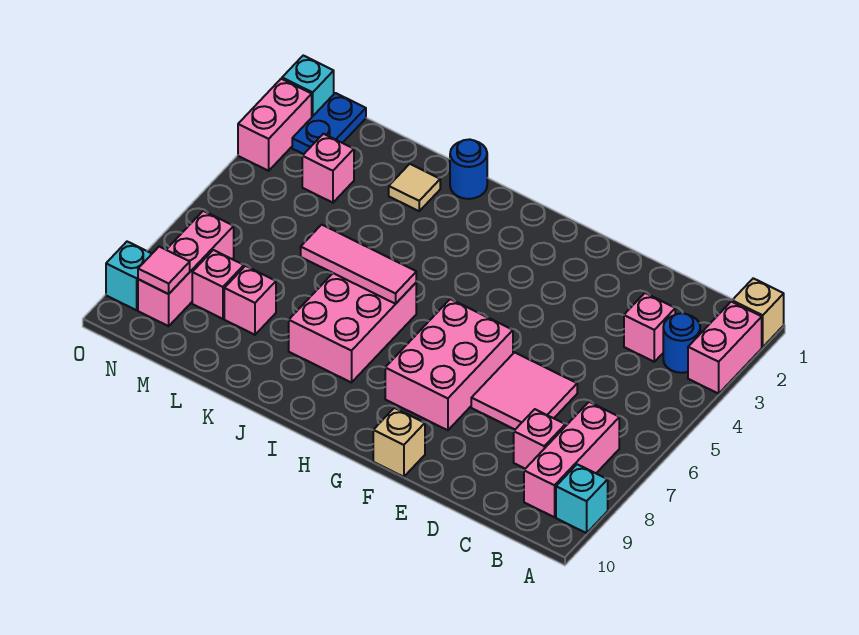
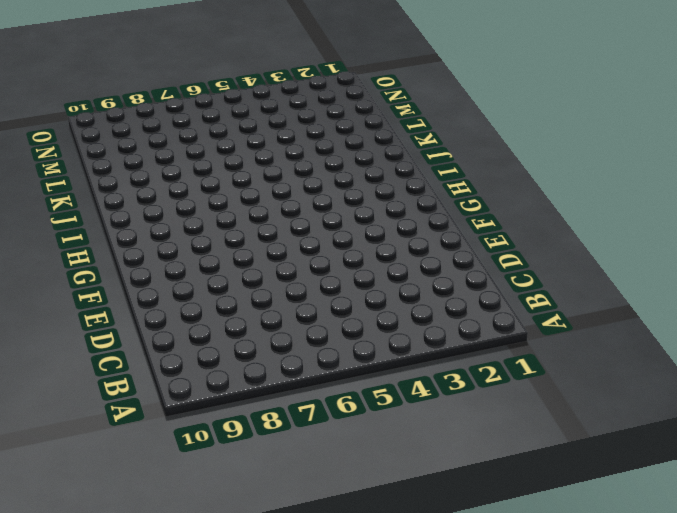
none -> tan brick A1 level 1
none -> pink brick A2:A3 level 1
none -> cyan brick A9 level 1

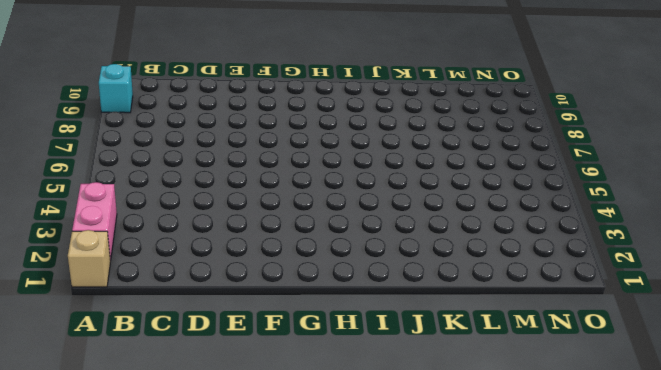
none -> blue round brick B3 level 1
none -> pink brick B7:B9 level 1
none -> pink brick C3 level 1

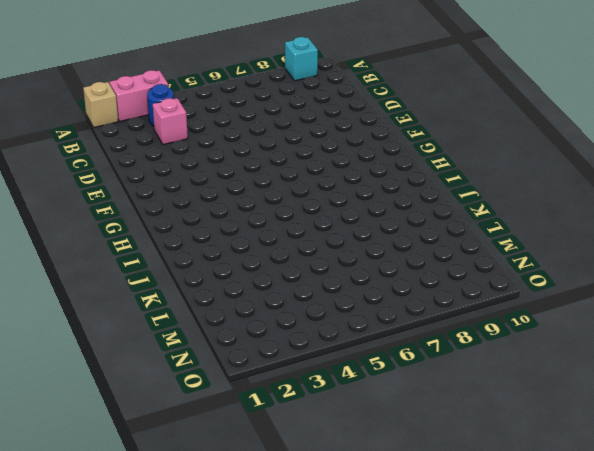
none -> pink brick B7:B9 level 1
none -> pink brick C8 level 1
none -> pink tile D6:E7 level 1

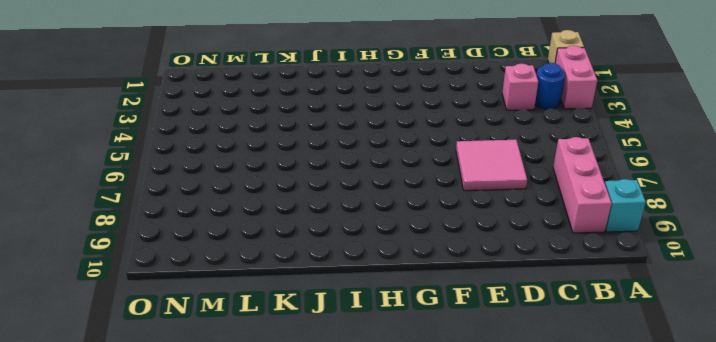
none -> pink brick C8 level 1
none -> pink brick F6:G8 level 1
none -> tan brick F10 level 1

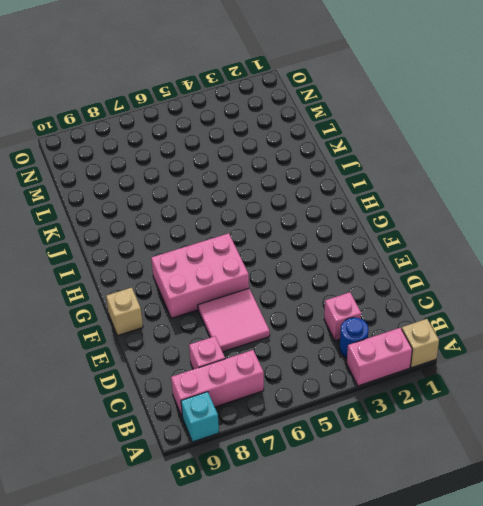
none -> pink brick I6:J8 level 1
none -> blue round brick J1 level 1
none -> tan tile K2 level 1

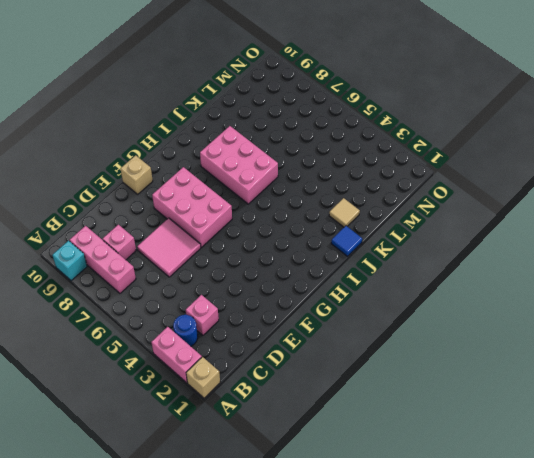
blue tile J1 level 1 -> blue round brick J1 level 1
none -> pink brick L8 level 1
none -> pink brick M3 level 1
none -> pink brick M8 level 1

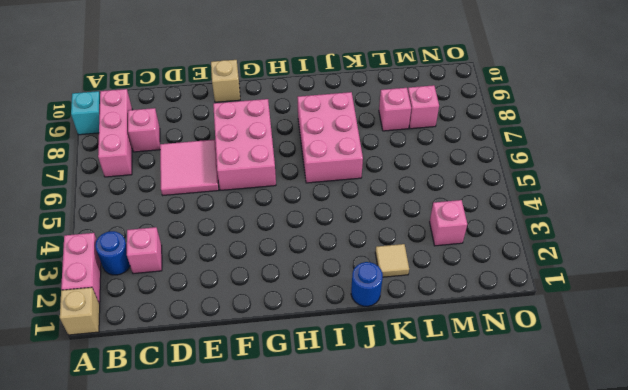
none -> blue plate N1:N2 level 1
none -> pink brick N7:N9 level 1
none -> cyan brick O1 level 1

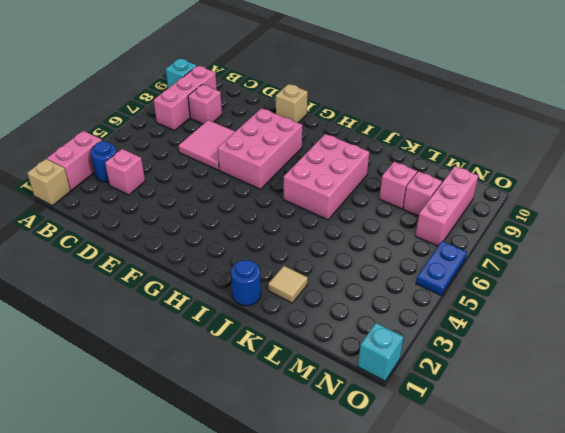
blue plate O5:O6 level 1 -> blue plate N1:N2 level 1
none -> pink brick M3 level 1
none -> pink brick O2:O3 level 1
none -> cyan brick O9 level 1

